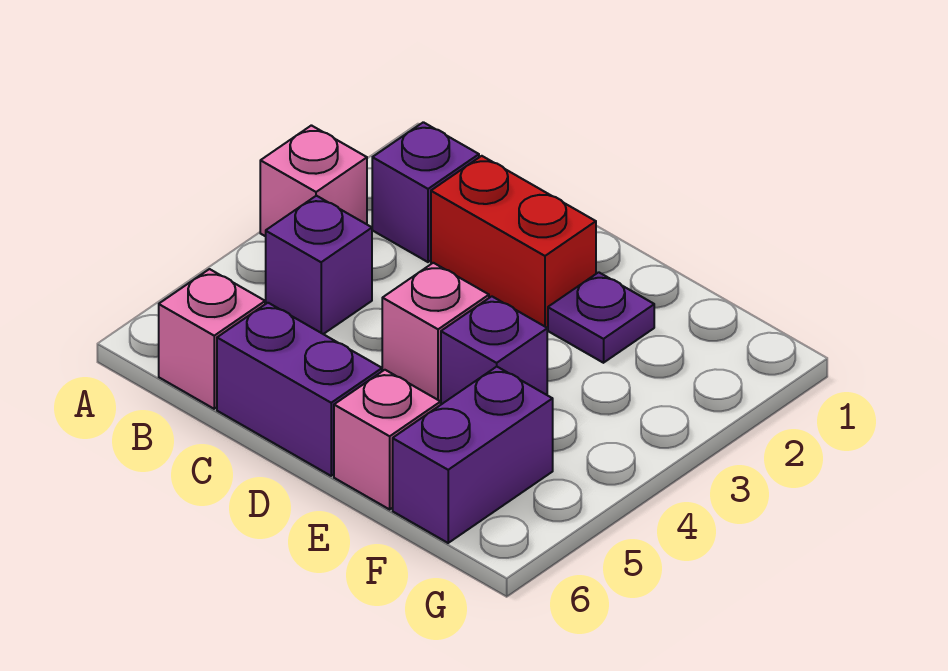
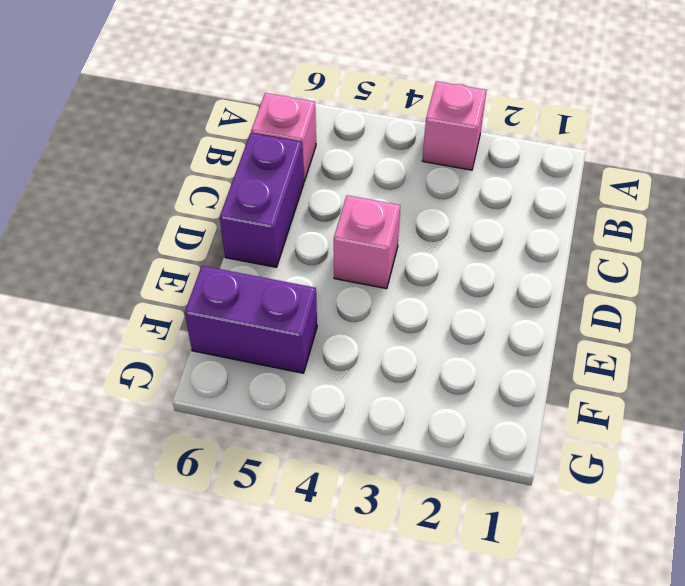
none -> purple brick B2 level 1
none -> purple brick B4 level 1

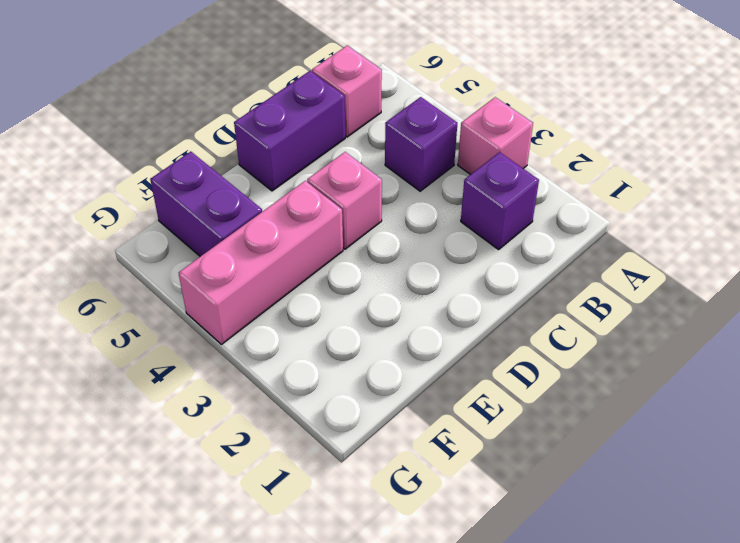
pink brick E4:G4 level 1 -> purple brick E4 level 1
none -> red brick C2:D2 level 1
none -> purple plate E2 level 1

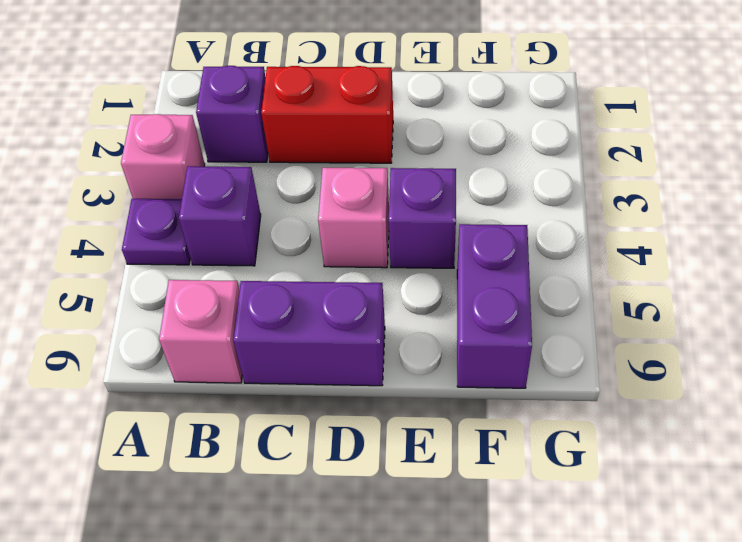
purple plate A4 level 1 -> purple plate E2 level 1
none -> pink brick E6 level 1

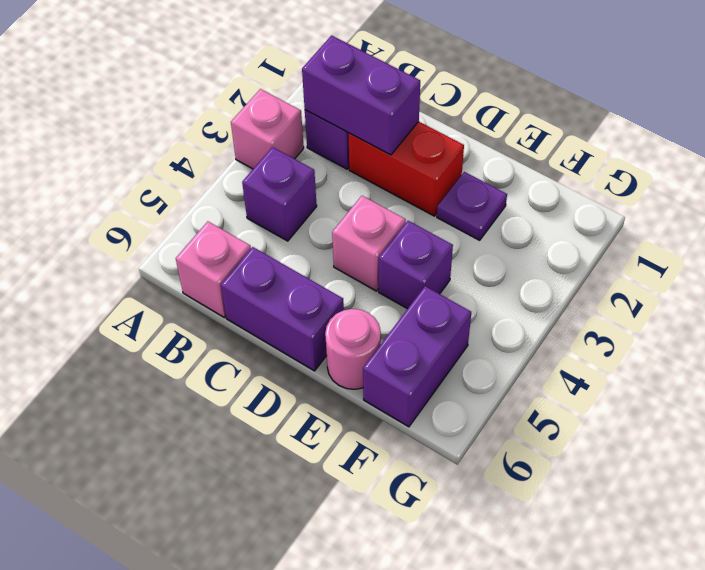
purple brick B2:C2 level 2 -> none
pink round brick E6 level 1 -> pink brick E6 level 1

